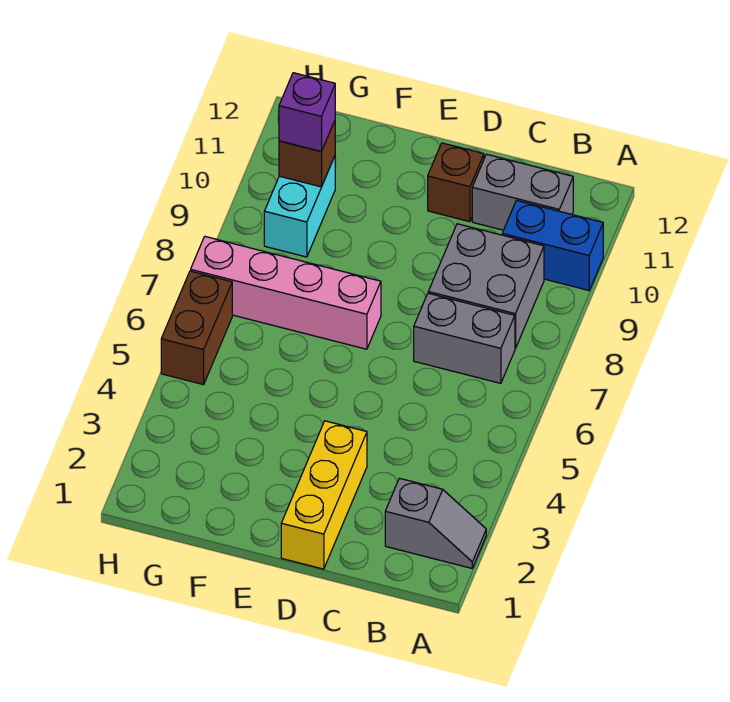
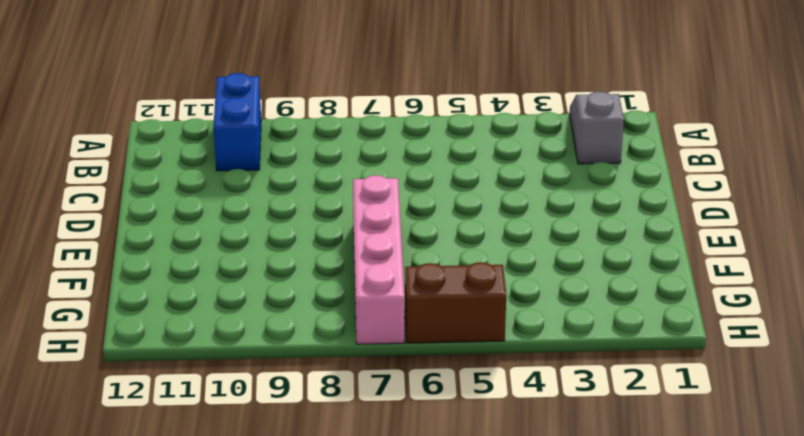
none -> grey brick B7:C7 level 1
none -> grey brick B8:C9 level 1
none -> grey brick B11:C11 level 1

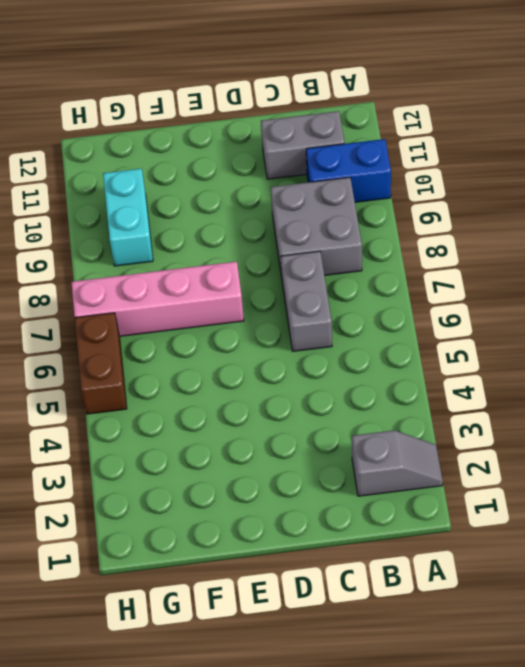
grey brick C6:C7 level 1 -> grey brick B7:C7 level 1
none -> yellow brick D1:D3 level 1
none -> brown brick D11 level 1
none -> brown brick G10 level 2

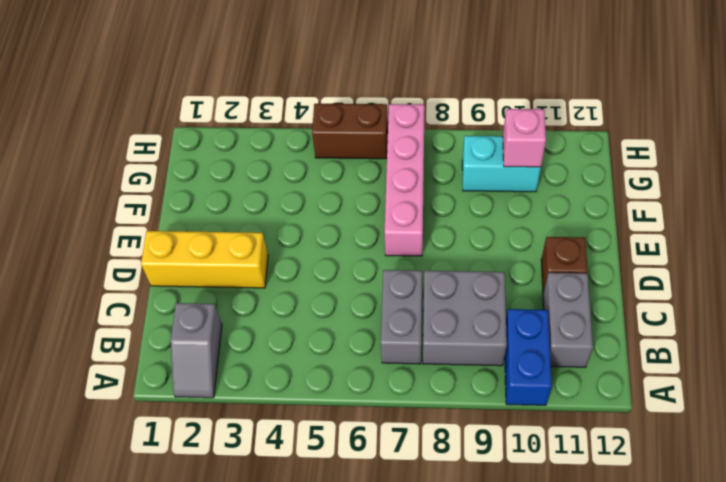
pink brick G10 level 2 -> brown brick G10 level 2
none -> purple brick G10 level 3

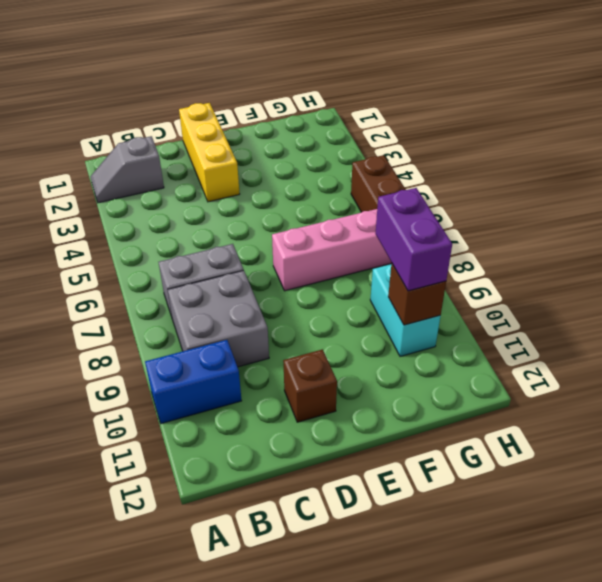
purple brick G9:G10 level 3 -> purple brick G10 level 3
none -> grey brick B11:C11 level 1

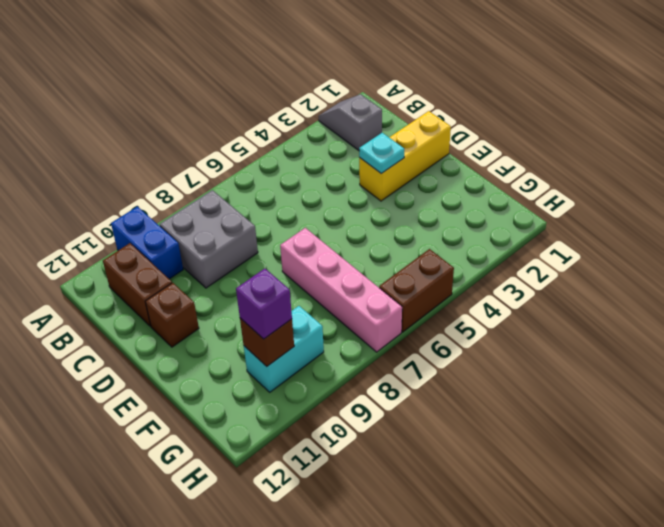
brown brick B11:C11 level 1 -> grey brick B11:C11 level 1
cyan plate D3 level 2 -> none
none -> grey brick B7:C7 level 1

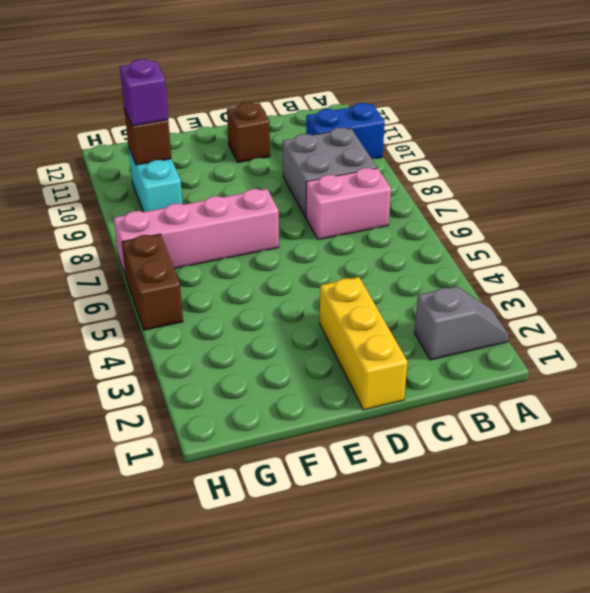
pink brick B7:C7 level 1 -> grey brick B7:C7 level 1
none -> grey brick B11:C11 level 1

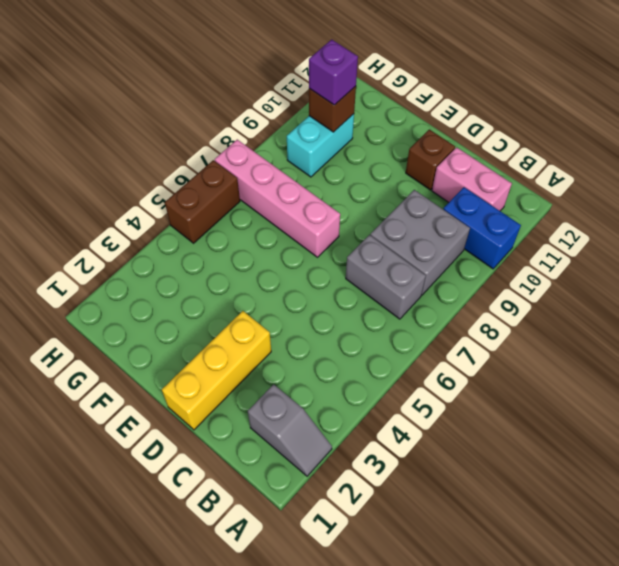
pink brick B11:C11 level 1 -> grey brick B11:C11 level 1

